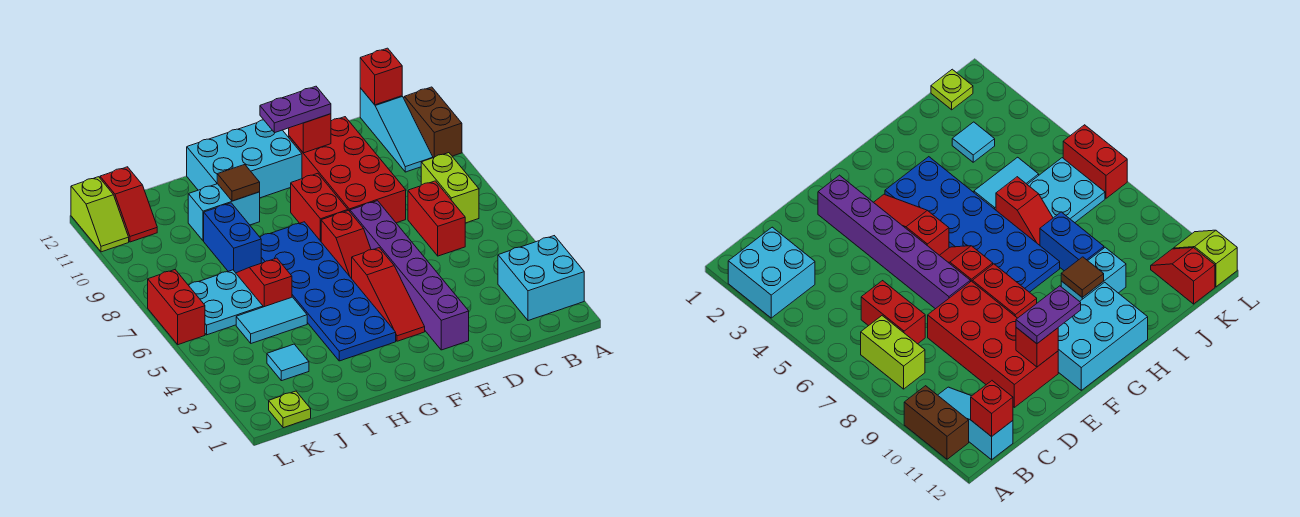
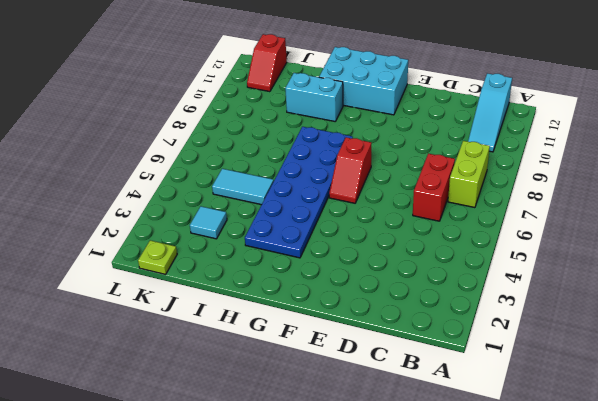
none -> cyan brick A2:B3 level 1
none -> brown brick A10:A11 level 1
none -> red brick D8:E11 level 1

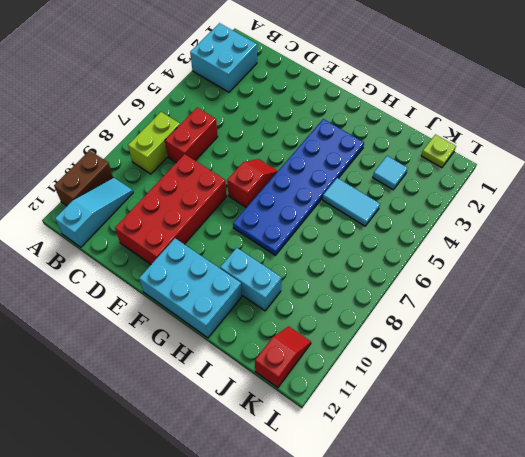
none -> purple brick E2:E7 level 1
none -> red slope F3:F5 level 1 top 5
none -> red brick F8:F9 level 1

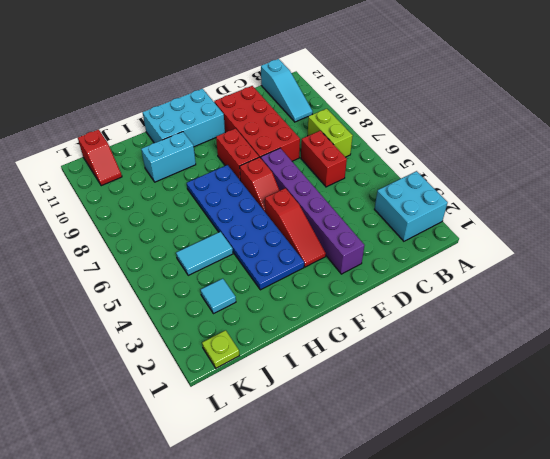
none -> brown brick A10:A11 level 1
none -> red slope I6:I7 level 1 top 6
none -> blue brick I8:I9 level 1

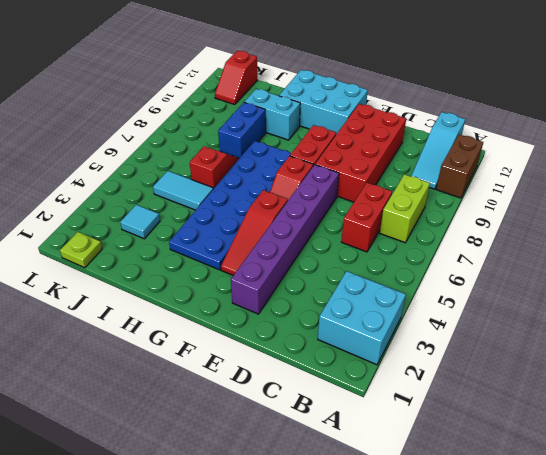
none -> cyan plate J6:K7 level 1
none -> red brick L6:L7 level 1
none -> lime slope L11:L12 level 1 top 12

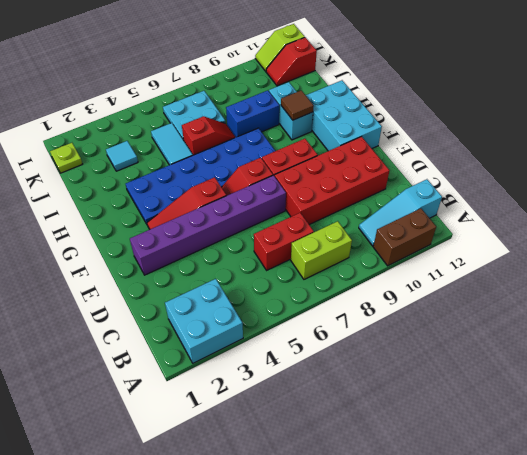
none -> red brick L6:L7 level 1
none -> red brick B12 level 2
none -> red brick E11 level 2

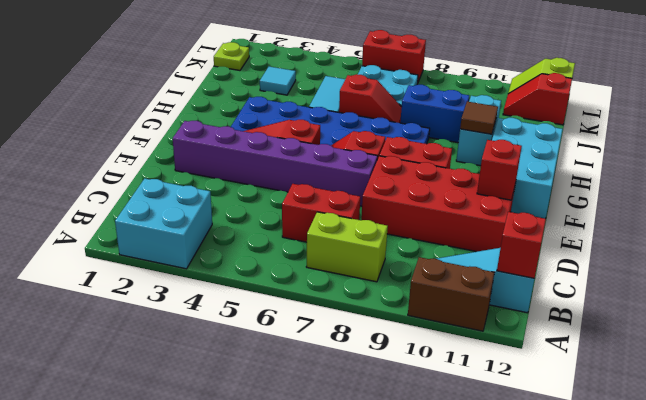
none -> purple plate E11:F11 level 3

